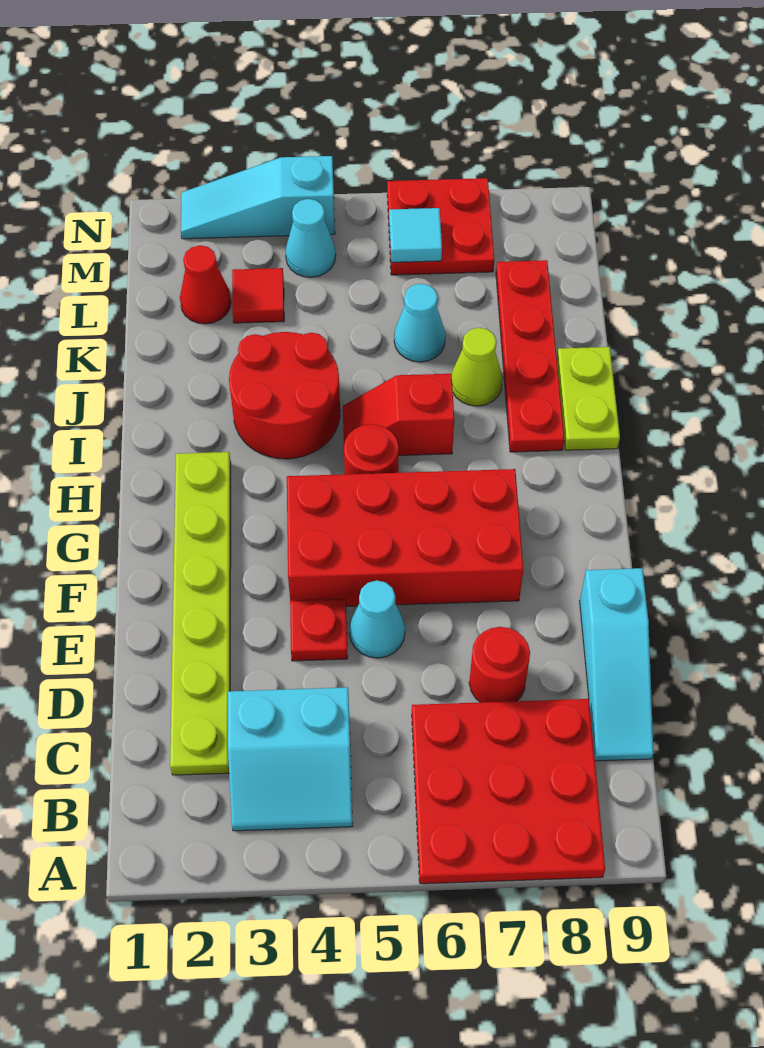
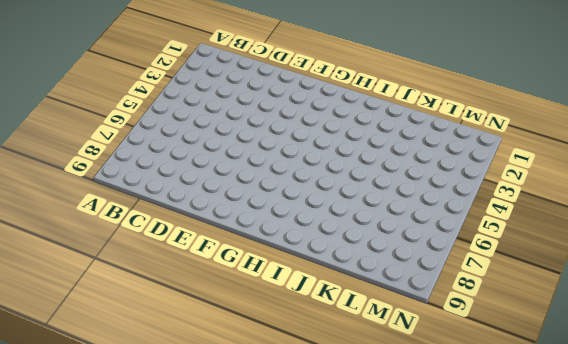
none -> red plate A6:C8 level 1
none -> cyan slope B3:C4 level 1 top C
none -> lime plate C2:H2 level 1

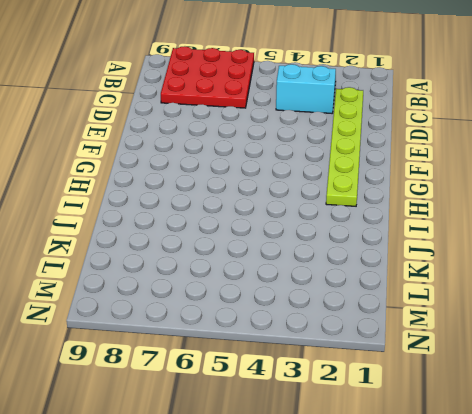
none -> cyan slope C9:E9 level 1 top E
none -> red round brick D7 level 1
none -> red plate E4 level 1

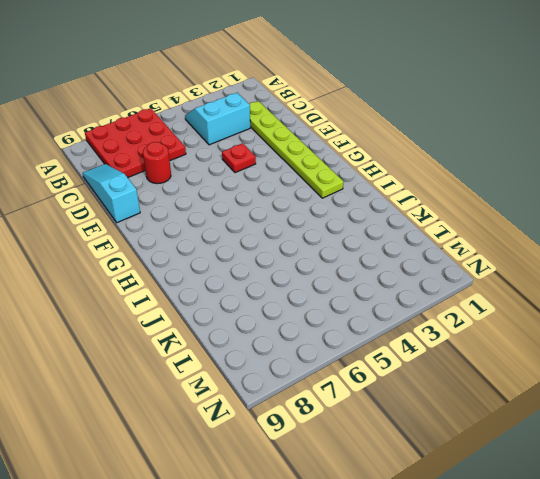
none -> cyan cone E5 level 1
none -> red brick F4:G7 level 1
none -> red round brick H5 level 1

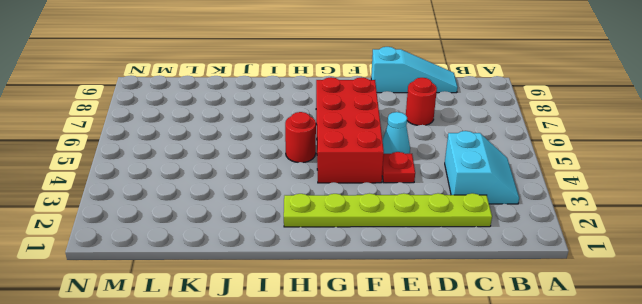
none -> red plate A6:C8 level 1
none -> red round brick I3:J4 level 1
none -> red slope I5:I6 level 1 top 6

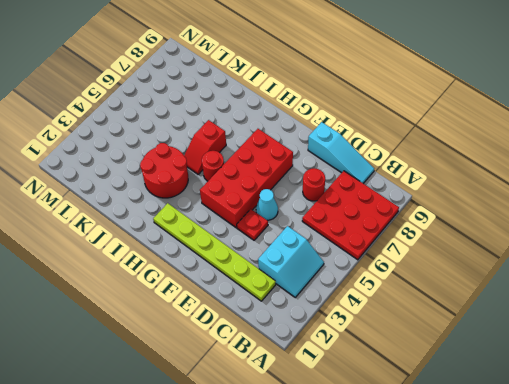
none -> red plate I8:L8 level 1
none -> lime plate I9:J9 level 1
none -> lime cone J7 level 1

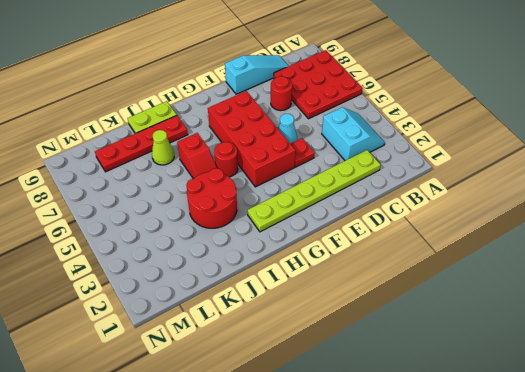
none -> cyan cone K6 level 1
none -> red cone L2 level 1
none -> red tile L3 level 1

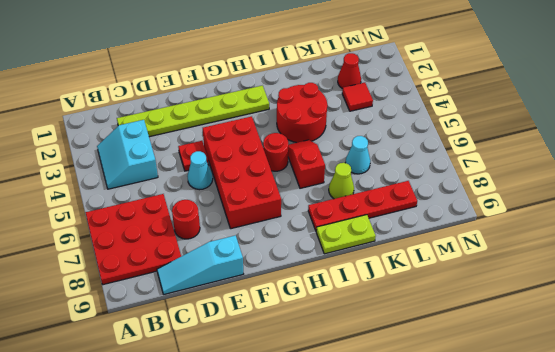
none -> cyan cone M4 level 1
none -> red plate M6:N7 level 1
none -> cyan slope N2:N4 level 1 top 4

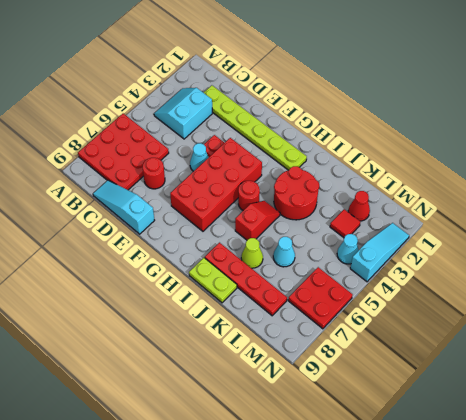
none -> cyan tile M6 level 2

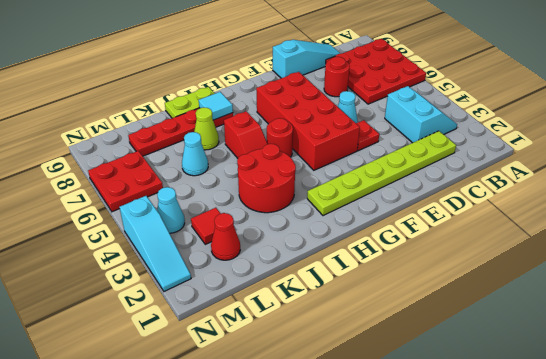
cyan tile I8 level 2 -> cyan tile M6 level 2

